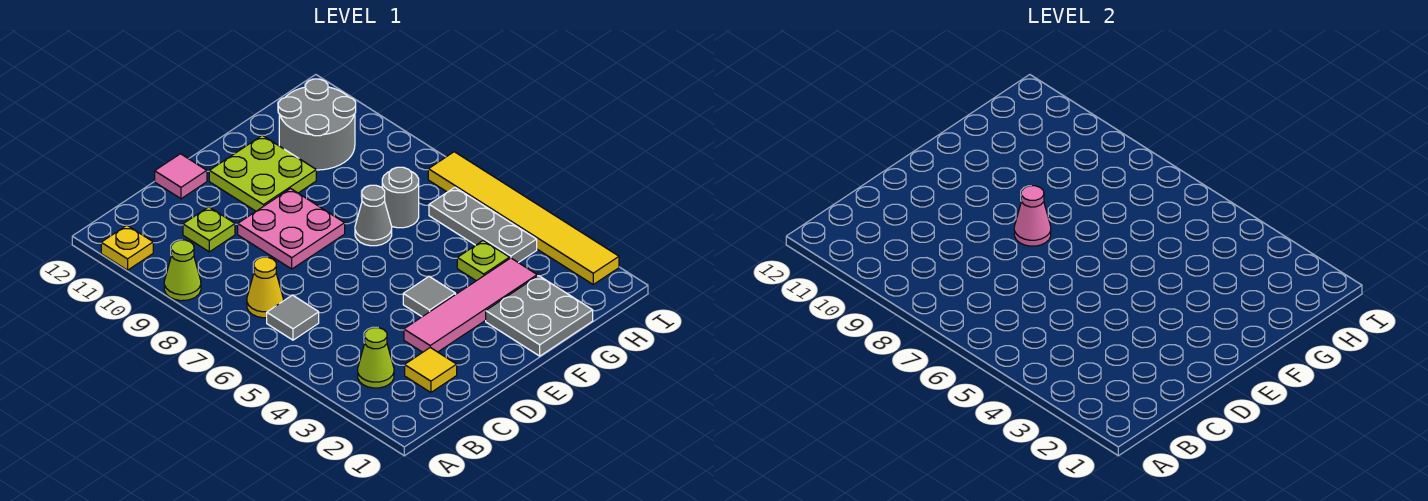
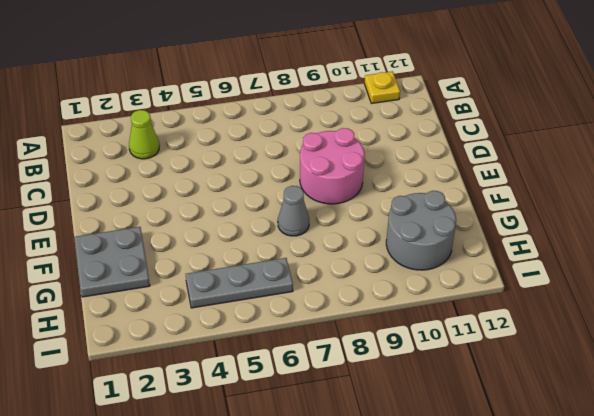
pink round brick D8:E9 level 1 -> pink plate D8:E9 level 1
none -> lime cone A9 level 1
none -> grey tile B6 level 1
none -> yellow cone B7 level 1

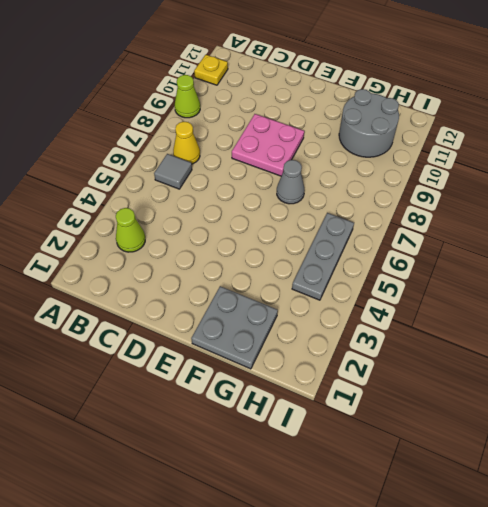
none -> yellow tile C2 level 1
none -> lime plate C10 level 1
none -> pink tile D3:G3 level 1

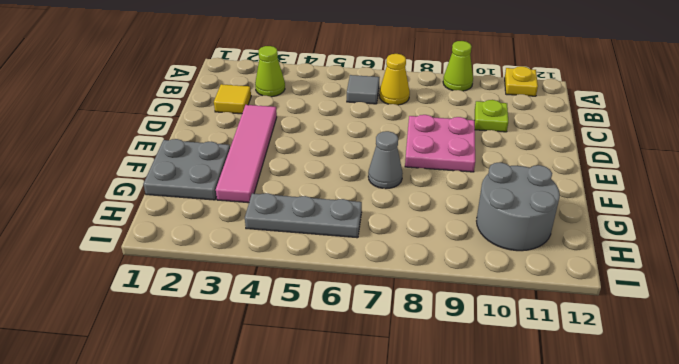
none -> pink tile D12 level 1
none -> grey tile E4 level 1
none -> lime plate E10:F11 level 1

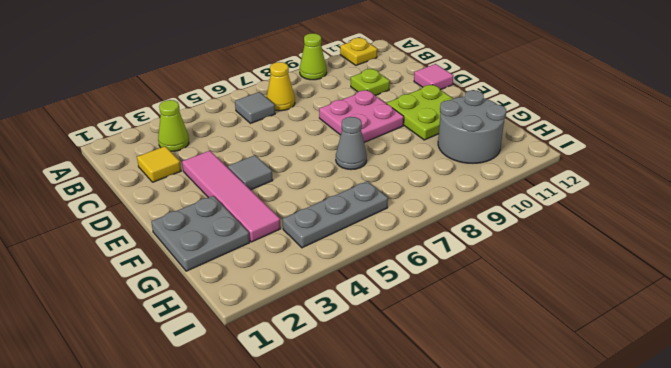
none -> lime plate G4 level 1
none -> grey round brick G7 level 1
none -> yellow tile I2:I7 level 1

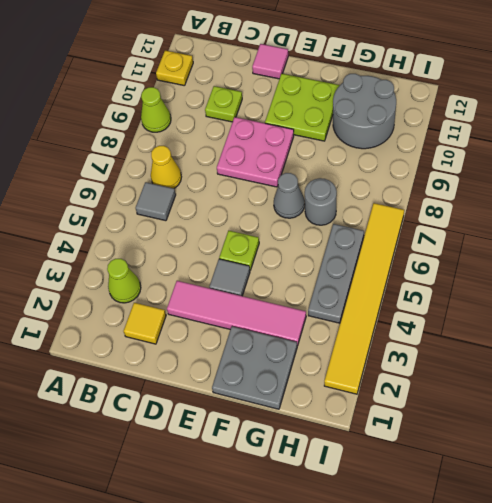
lime plate E5 level 1 -> lime plate G4 level 1
none -> pink cone E8 level 2

